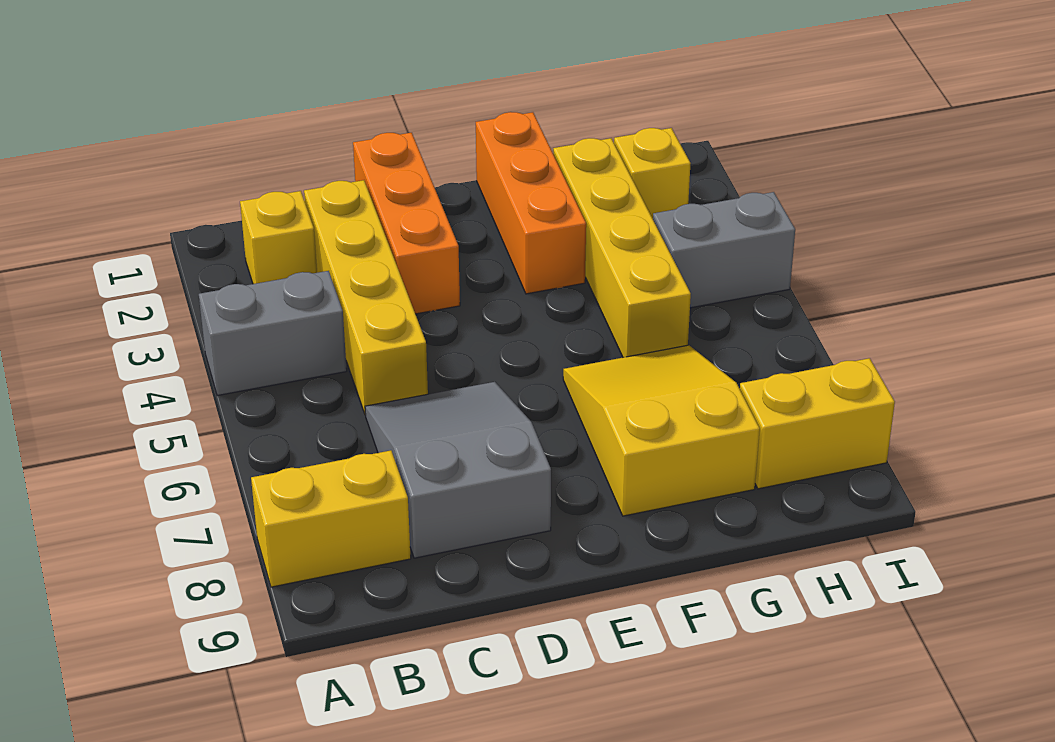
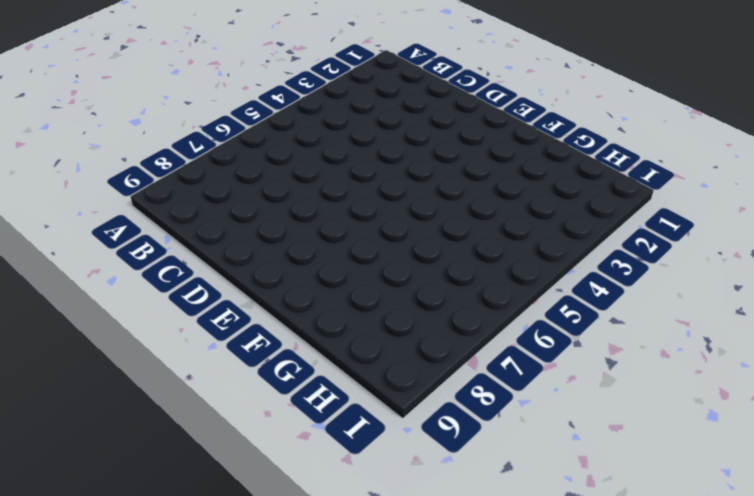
none -> grey brick A4:B4 level 1
none -> yellow brick A8:B8 level 1
none -> yellow brick B2 level 1

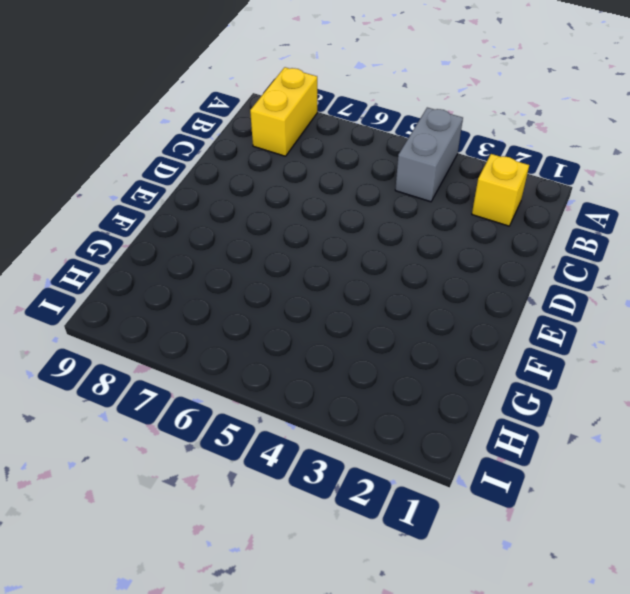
none -> yellow brick C2:C5 level 1
none -> grey slope C6:D8 level 1 top 8
none -> orange brick D1:D3 level 1

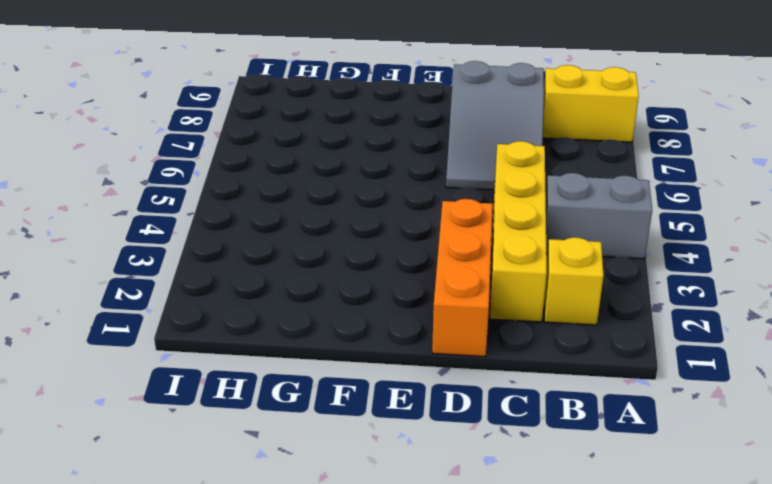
none -> orange brick F1:F3 level 1
none -> yellow slope F6:G8 level 1 top 8
none -> yellow brick G2:G5 level 1

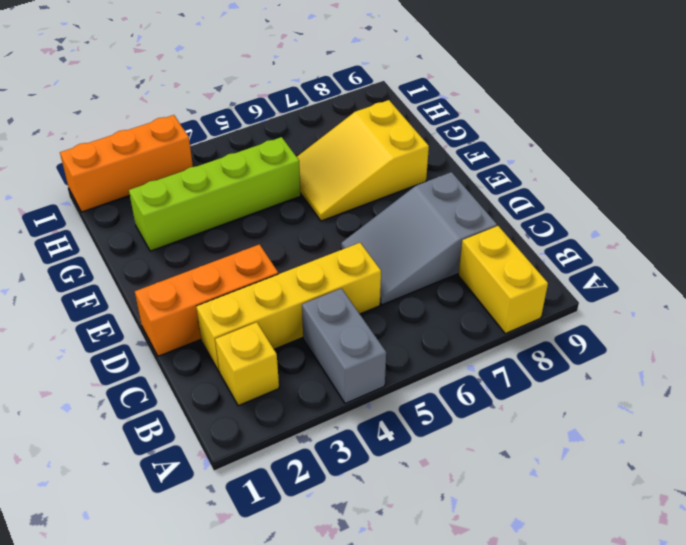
lime brick G2:G5 level 1 -> yellow brick G2:G5 level 1
orange brick I1:I3 level 1 -> orange brick F1:F3 level 1
none -> yellow brick H2 level 1
none -> grey brick H4:I4 level 1
none -> yellow brick H8:I8 level 1

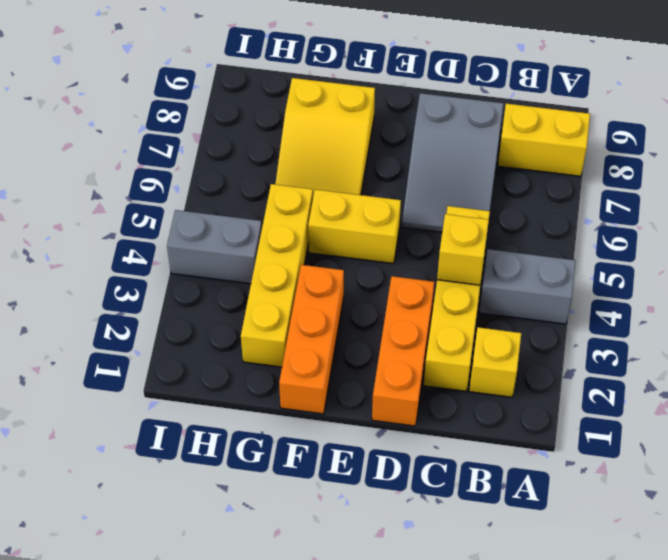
yellow brick C4 level 2 -> yellow brick H2 level 1
yellow brick E5:F5 level 1 -> yellow brick H8:I8 level 1

